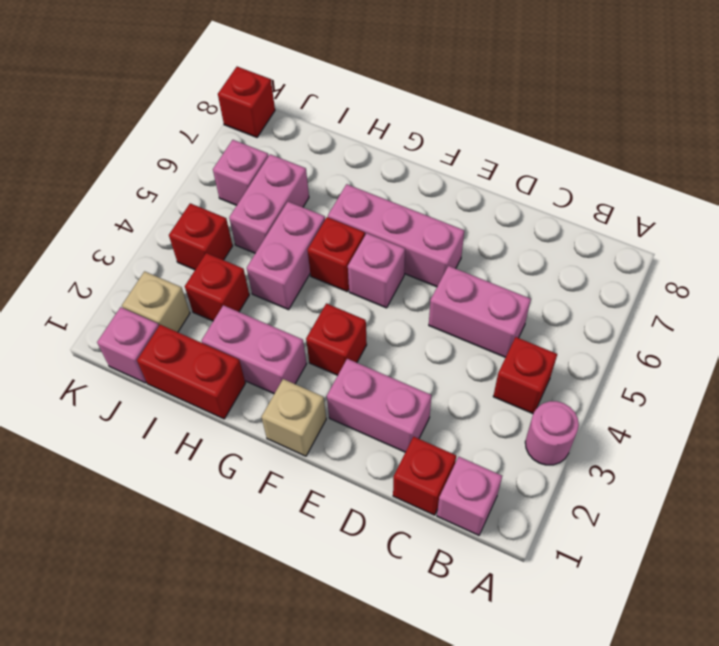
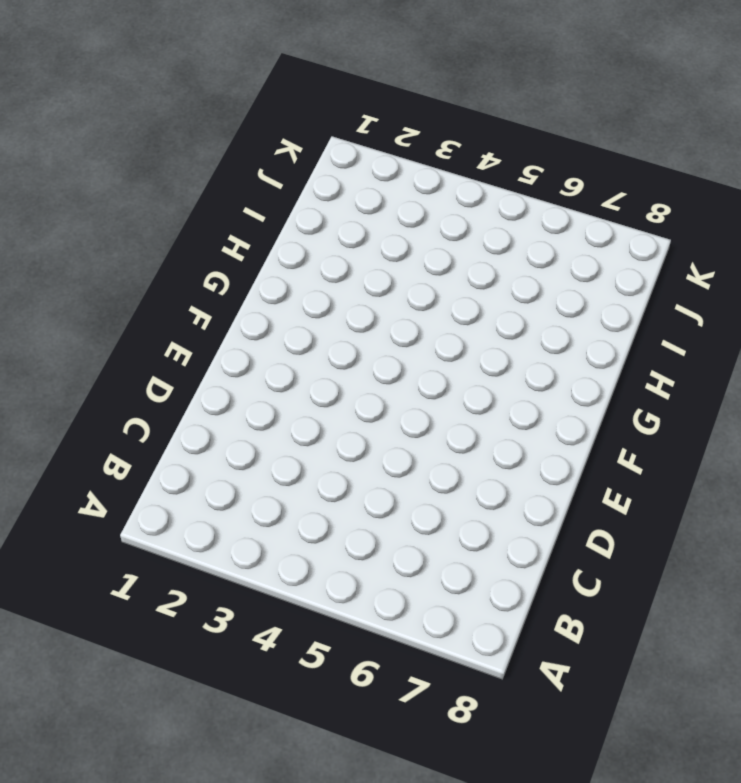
none -> pink round brick A3 level 1
none -> pink brick B1 level 1
none -> red brick B4 level 1

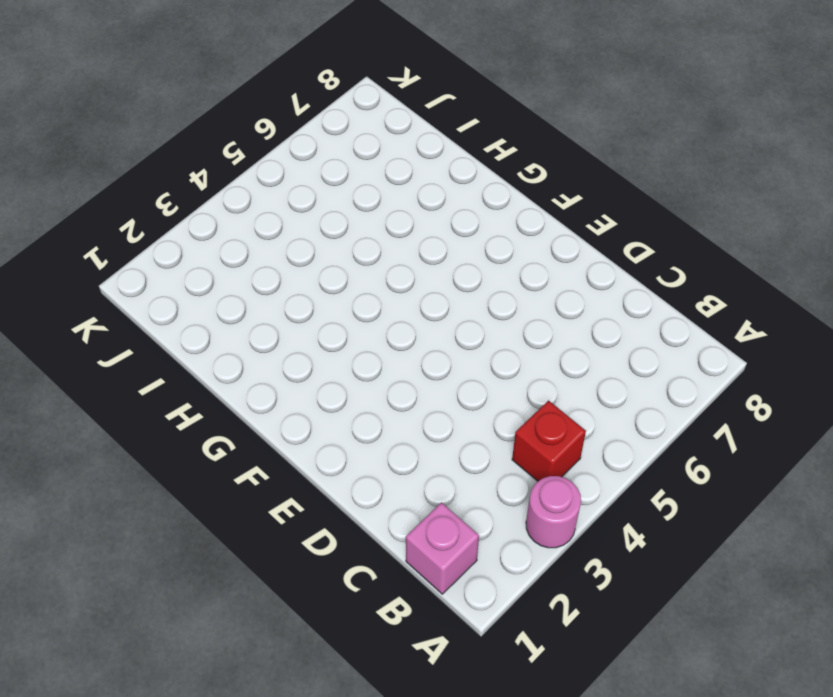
none -> red brick C1 level 1
none -> pink brick C5:D5 level 1
none -> pink brick D2:E2 level 1

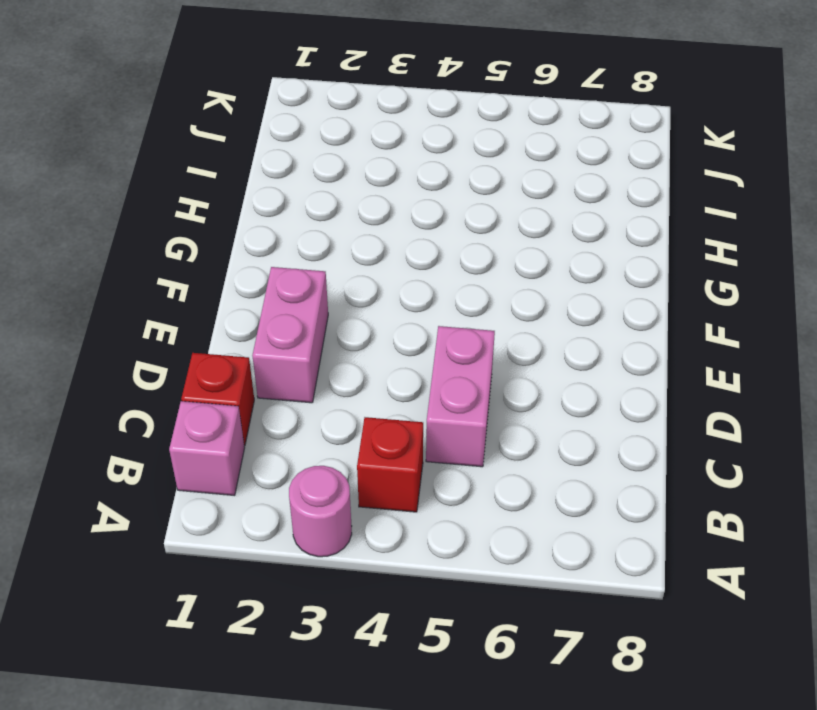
none -> pink brick E6:G6 level 1
none -> tan brick F1 level 1
none -> red brick F3 level 1

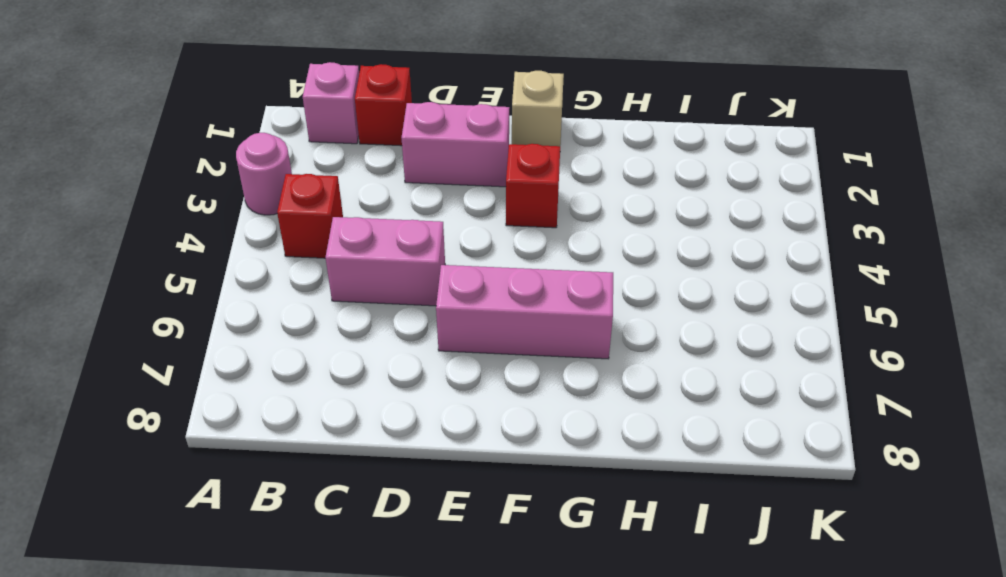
none -> pink brick F5 level 1
none -> pink brick G2:H2 level 1
none -> red brick G5 level 1

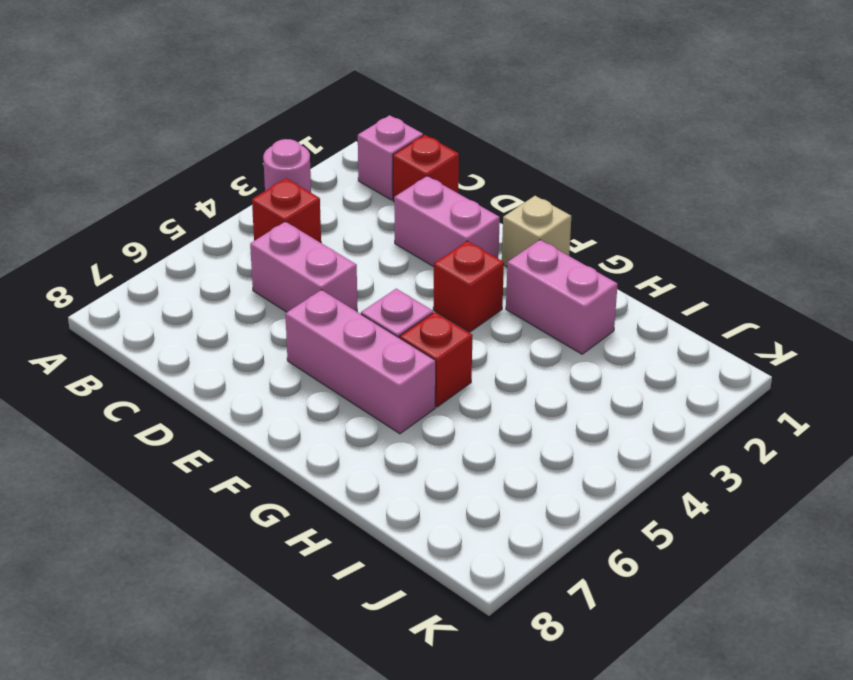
none -> red brick H1:I1 level 1
none -> pink brick H4:H5 level 1
none -> red brick I3 level 1

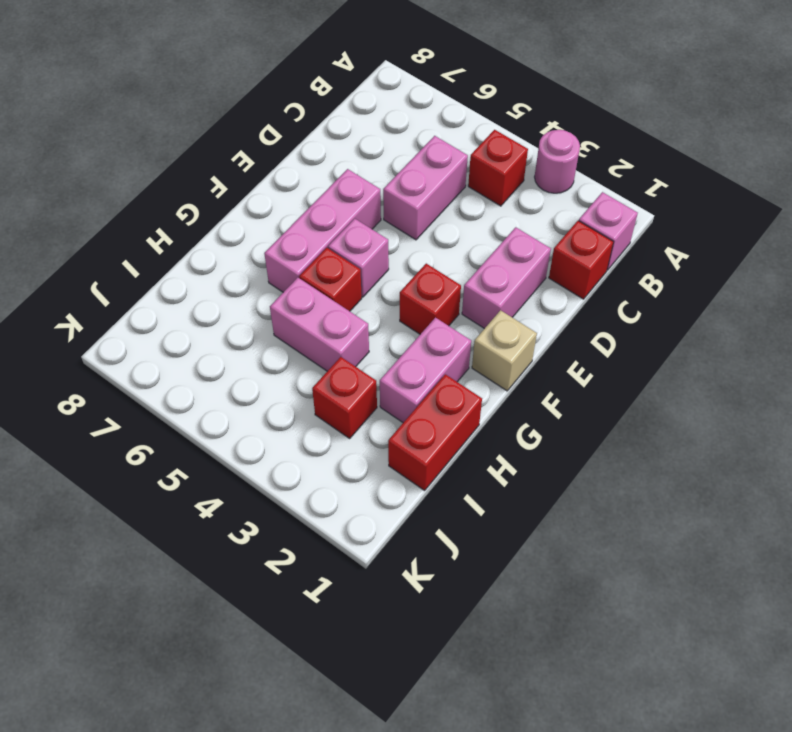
none -> pink brick I5:I6 level 1
none -> pink brick J1 level 1
none -> tan brick J2 level 1

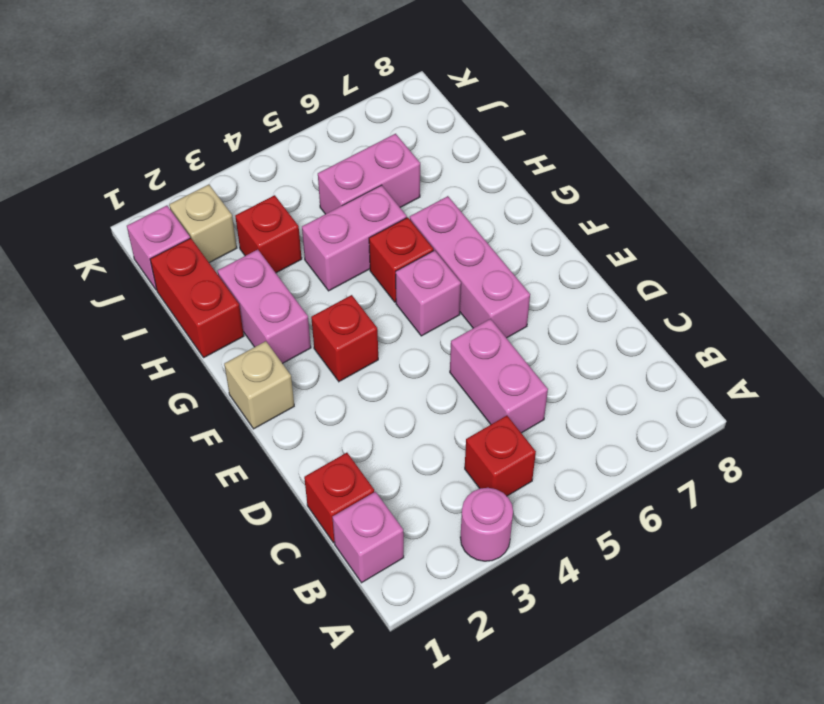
none -> pink brick D2:E2 level 1
none -> red brick J4 level 1
none -> pink brick J6 level 1

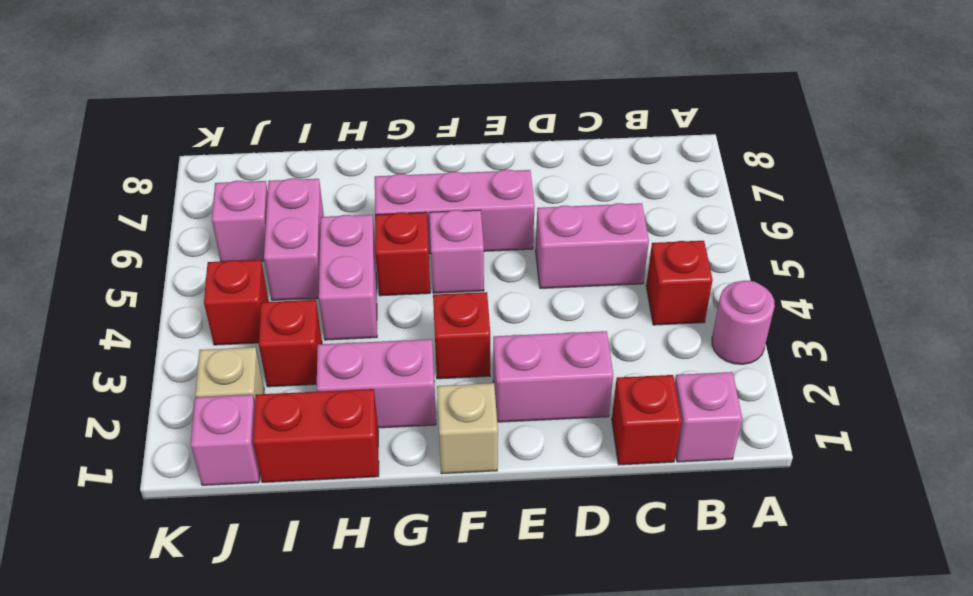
none -> red brick K8 level 1

